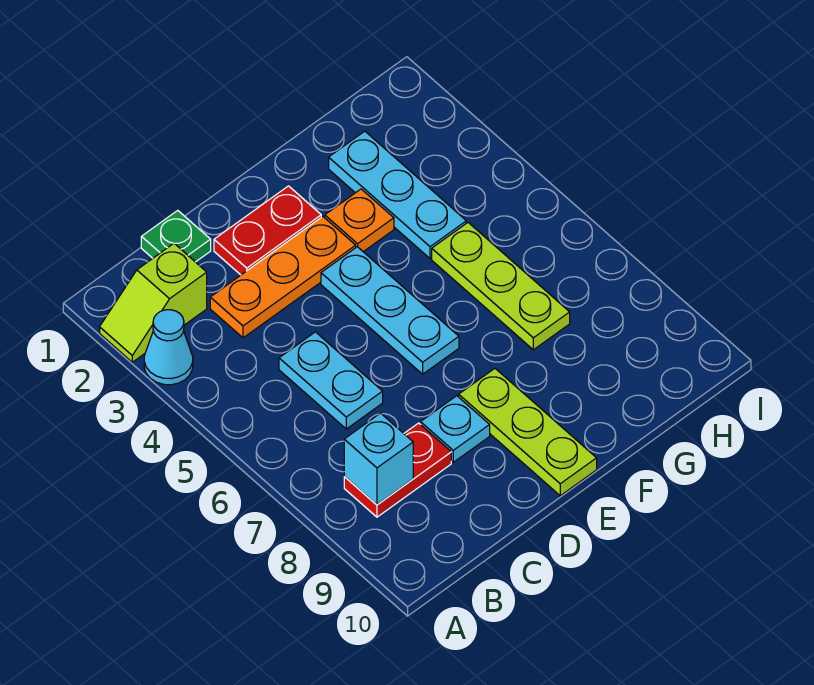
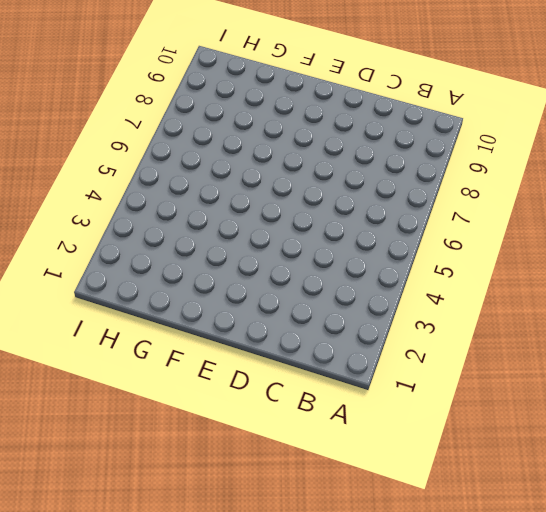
none -> lime slope A2:B2 level 1 top B
none -> cyan cone A3 level 1
none -> red plate B8:C8 level 1

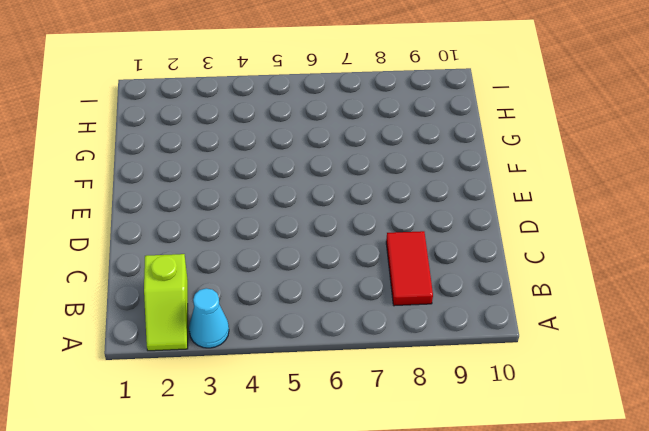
red tile B8:C8 level 1 -> red plate B8:C8 level 1
none -> green plate C1 level 1
none -> orange plate C3:E3 level 1
none -> cyan plate C5:C6 level 1

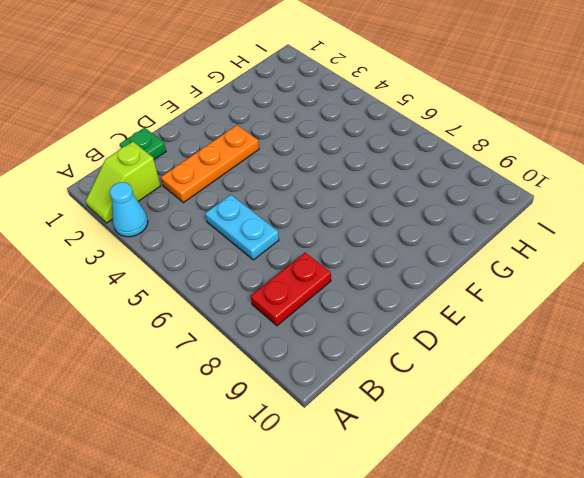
none -> red plate D2:E2 level 1
none -> cyan plate D8 level 1
none -> cyan plate E4:E6 level 1

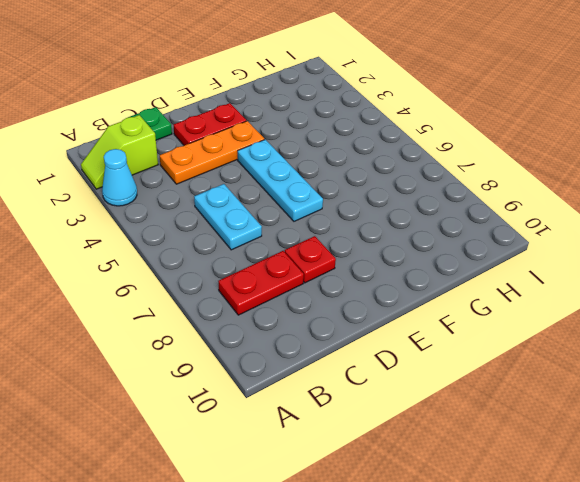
red plate D8 level 1 -> cyan plate D8 level 1
none -> lime plate E8:E10 level 1
none -> orange plate F3 level 1
none -> cyan plate G2:G4 level 1

